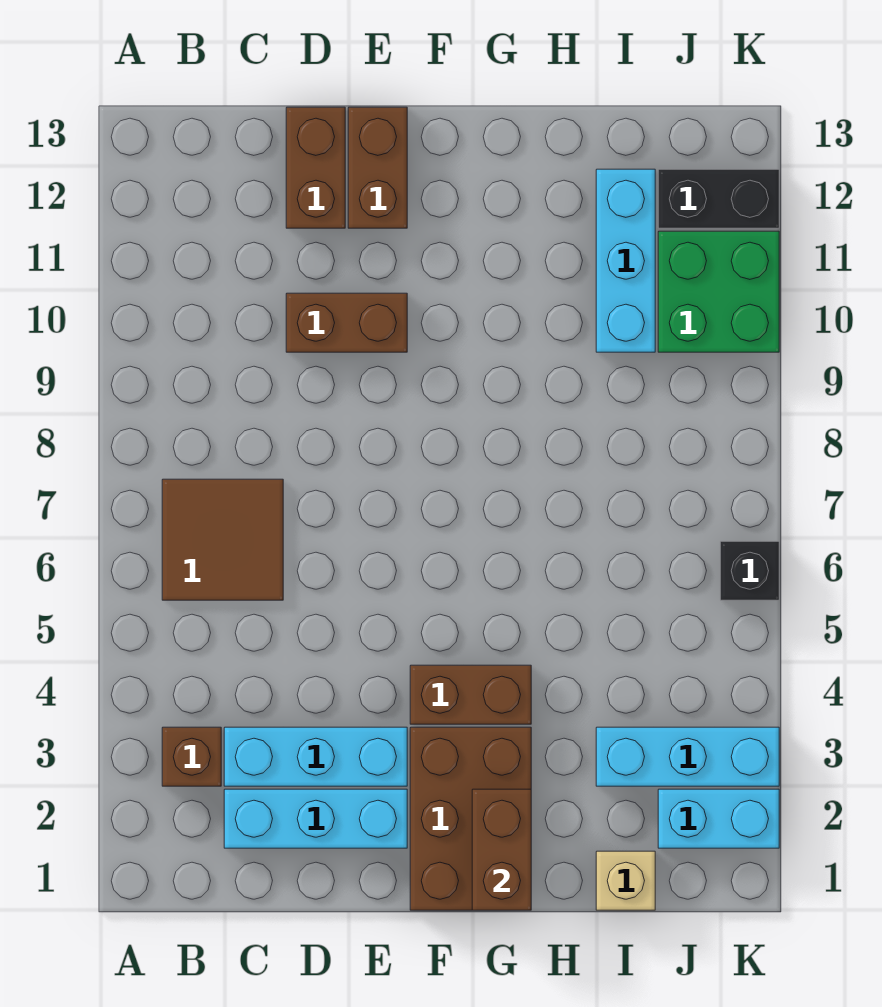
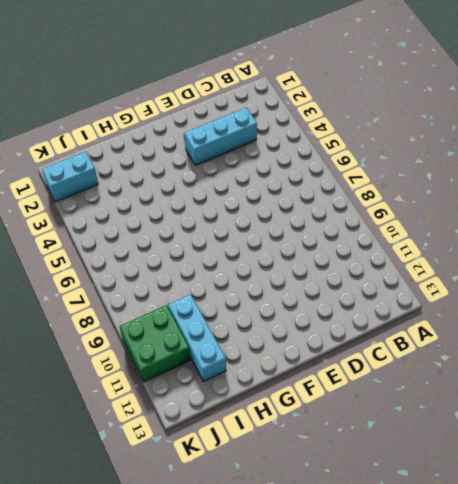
none -> brown brick B3 level 1
none -> brown tile B6:C7 level 1
none -> cyan brick C2:E2 level 1

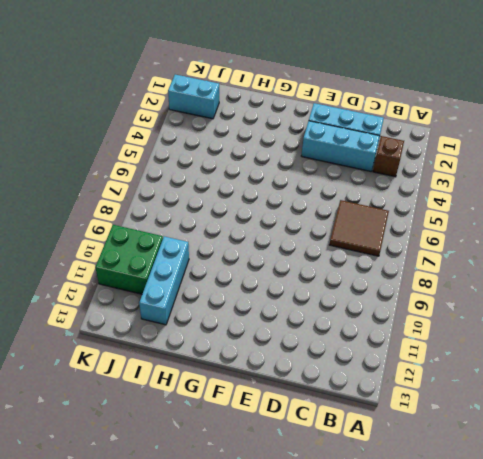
none -> brown brick D10:E10 level 1
none -> brown brick D12:D13 level 1
none -> brown brick E12:E13 level 1

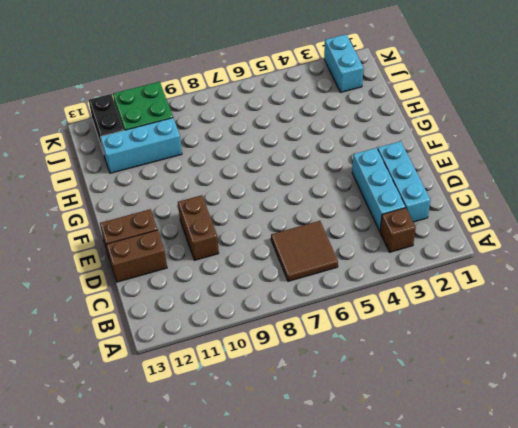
none -> brown brick F1:G3 level 1
none -> brown brick F4:G4 level 1
none -> tan brick I1 level 1

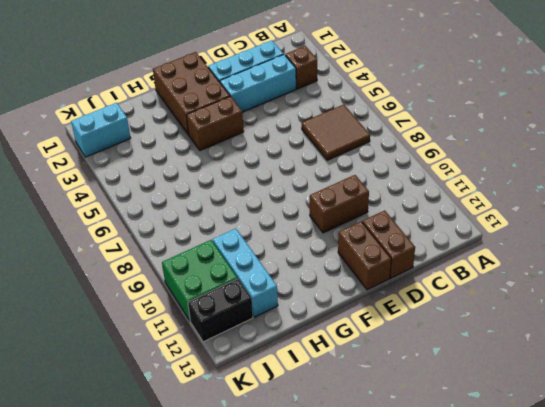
none -> tan brick I1 level 1
none -> cyan brick I3:K3 level 1
none -> black brick K6 level 1

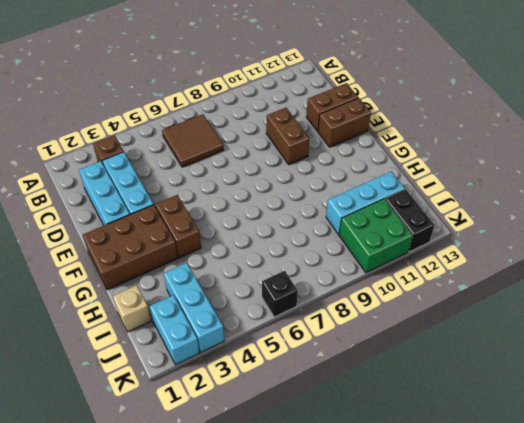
none -> brown brick G1:G2 level 2

